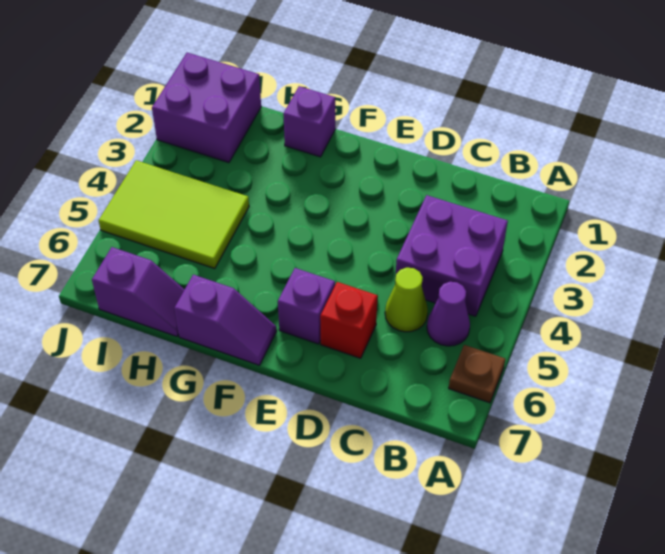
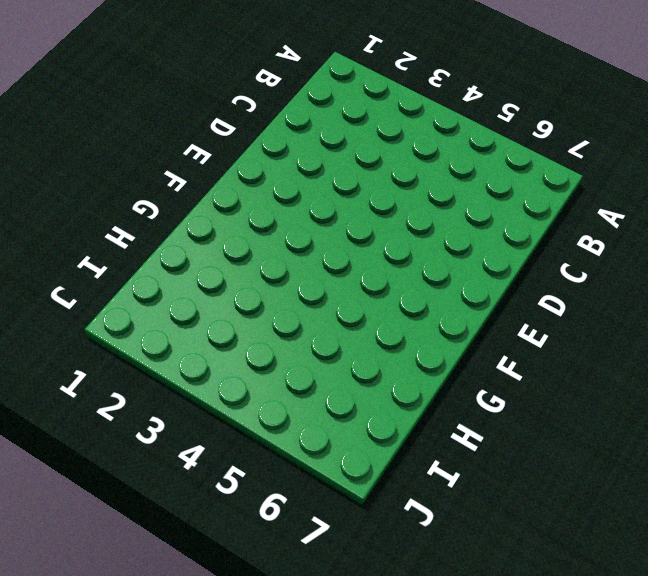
none -> brown plate A6 level 1
none -> purple brick B3:C4 level 1

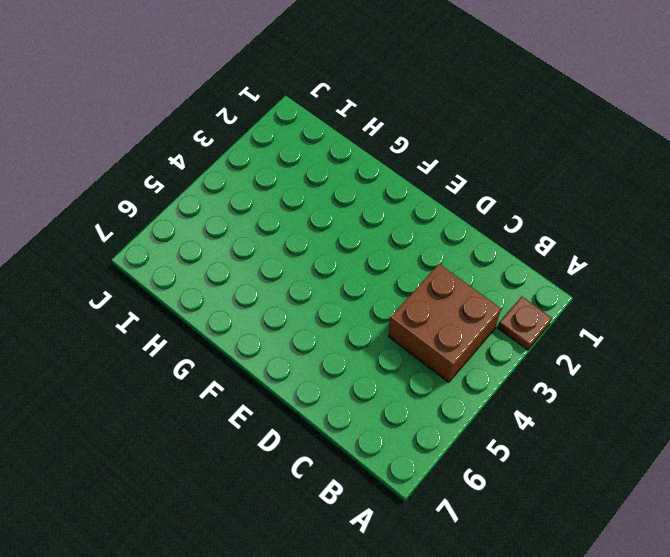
brown plate A2 level 1 -> brown plate A6 level 1
brown brick B3:C4 level 1 -> purple brick B3:C4 level 1
none -> purple cone B5 level 1
none -> lime cone C5 level 1

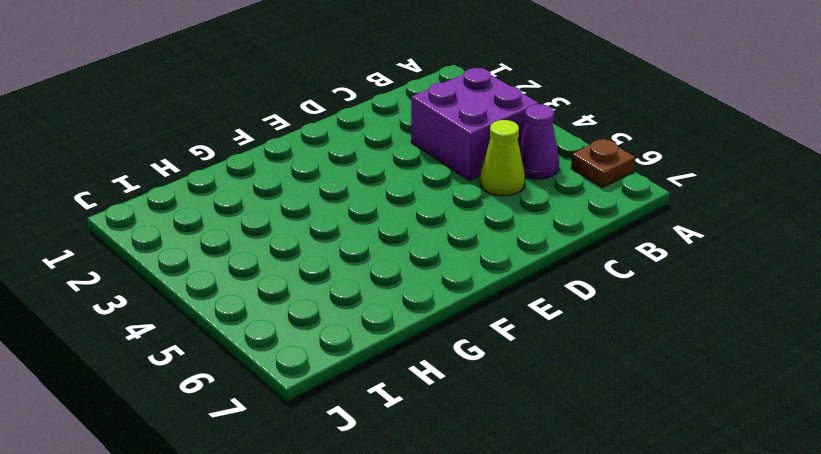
none -> red brick D6 level 1
none -> purple brick E6 level 1

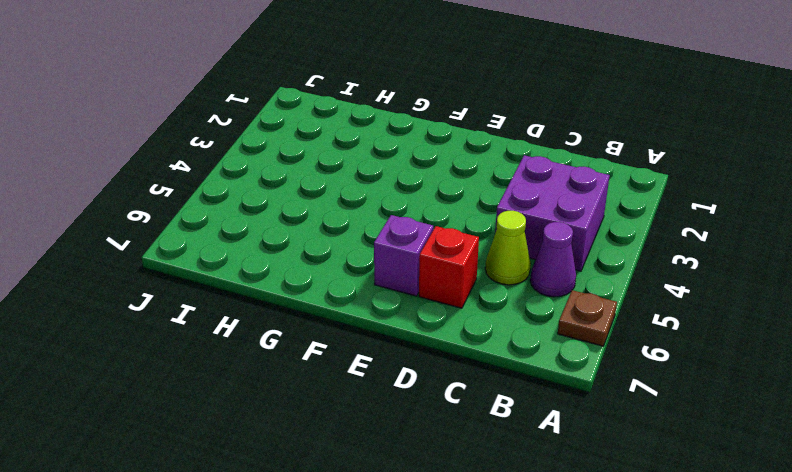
none -> purple slope F7:G7 level 1 top G
none -> purple brick G1 level 1

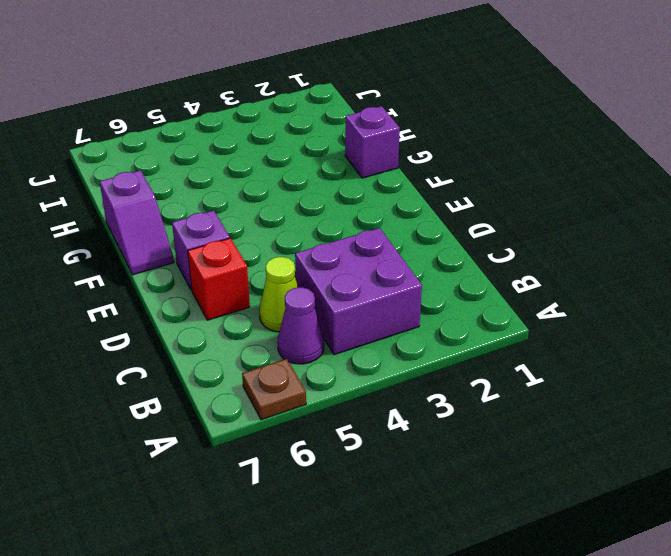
none -> lime tile H4:J5 level 1
none -> purple slope H7:I7 level 1 top I

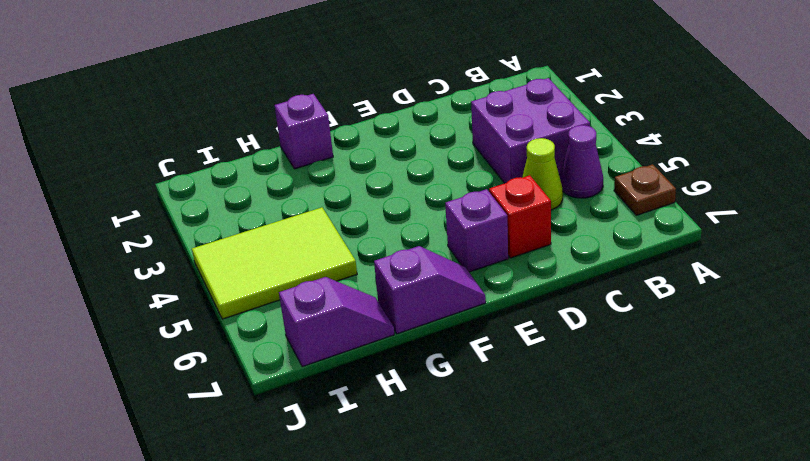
none -> purple brick I1:J2 level 1

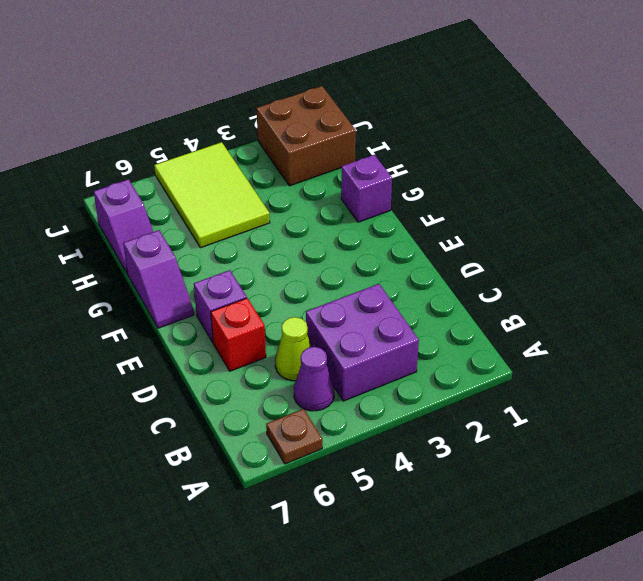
brown brick I1:J2 level 1 -> purple brick I1:J2 level 1

